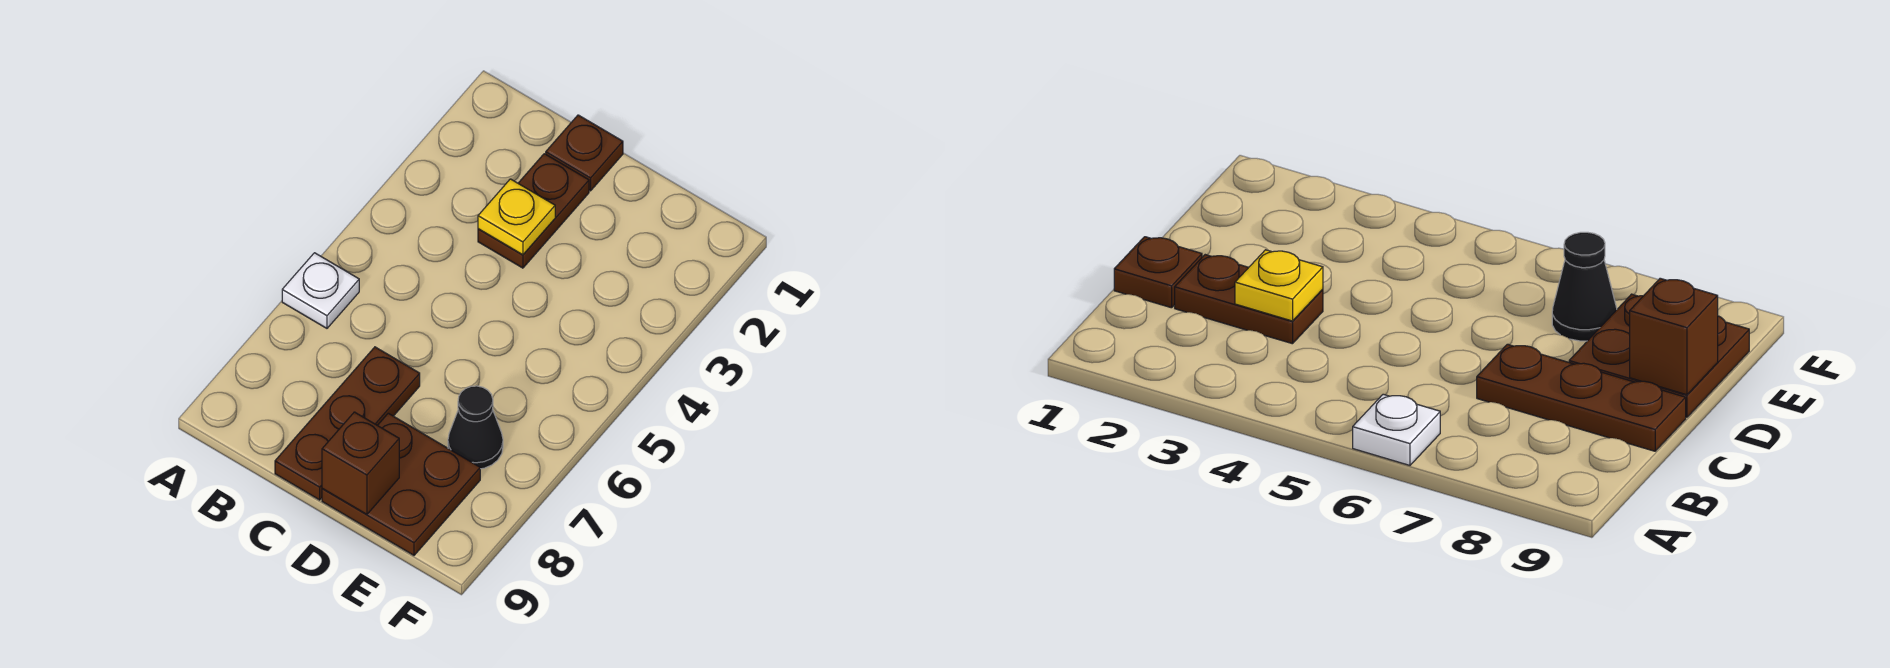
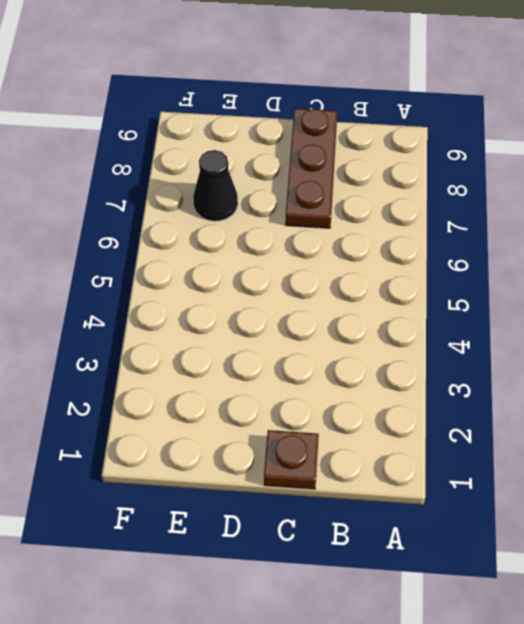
none -> white plate A6 level 1
none -> brown plate C2:C3 level 1

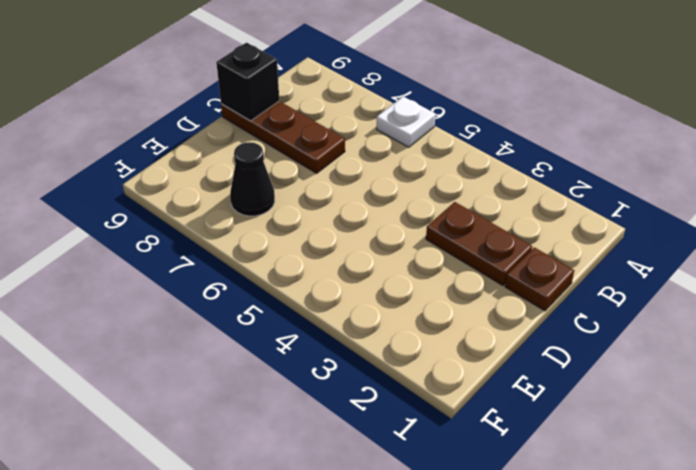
black brick C9 level 2 -> none
none -> brown plate D8:E9 level 1
none -> yellow plate C3 level 2

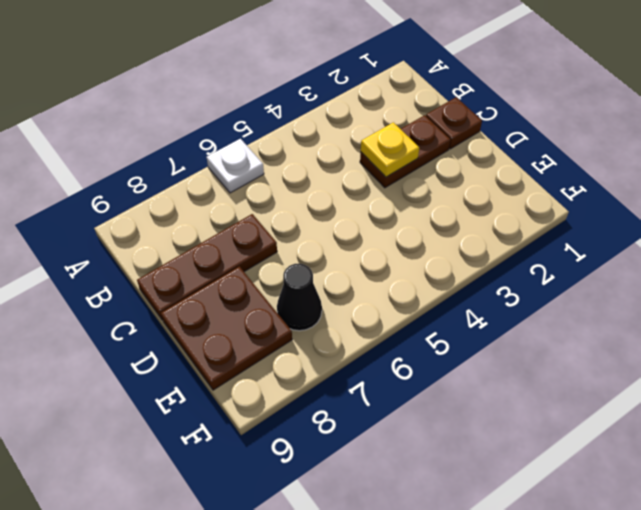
none -> brown brick D9 level 2

